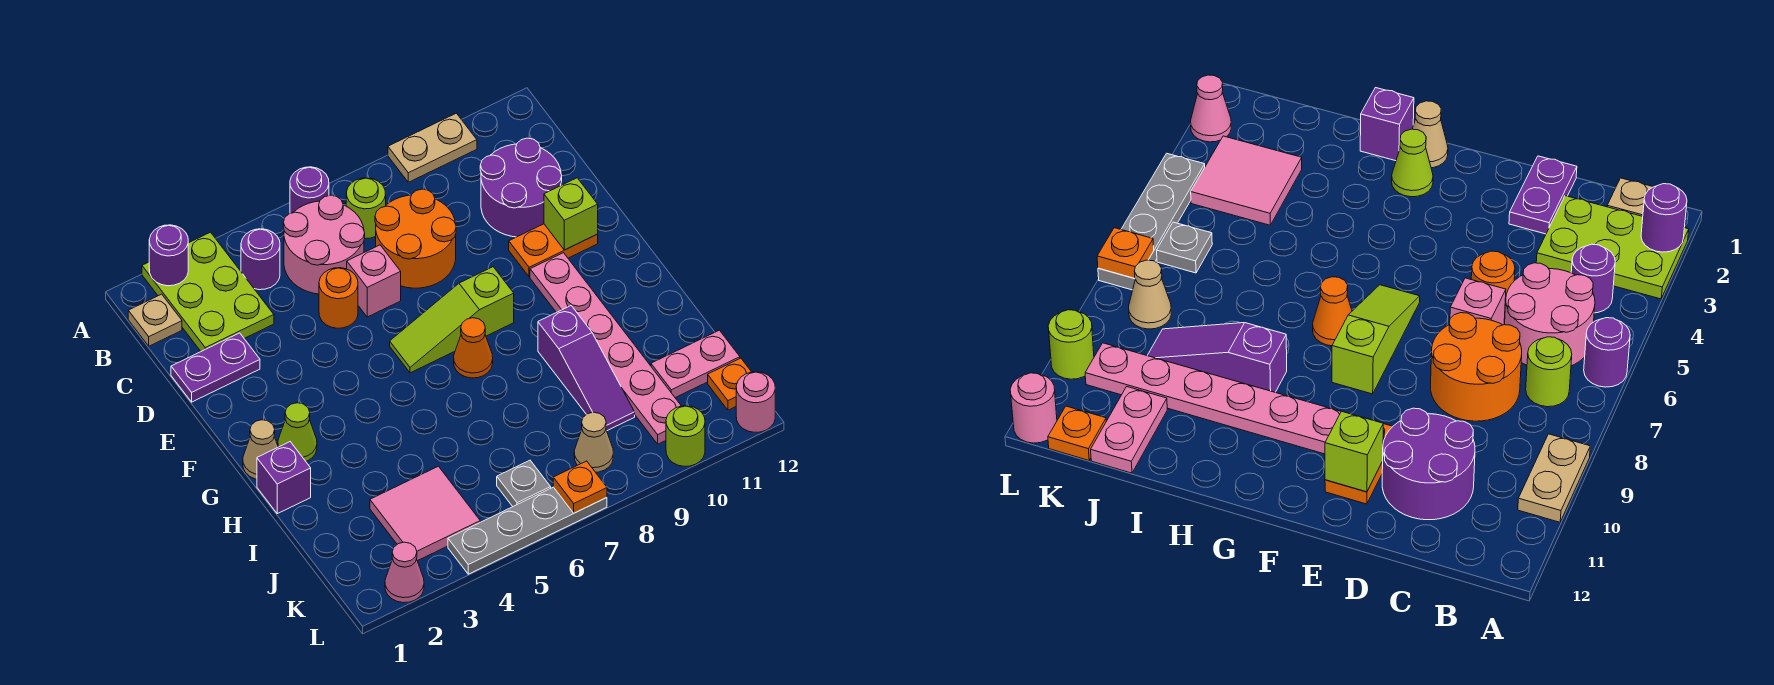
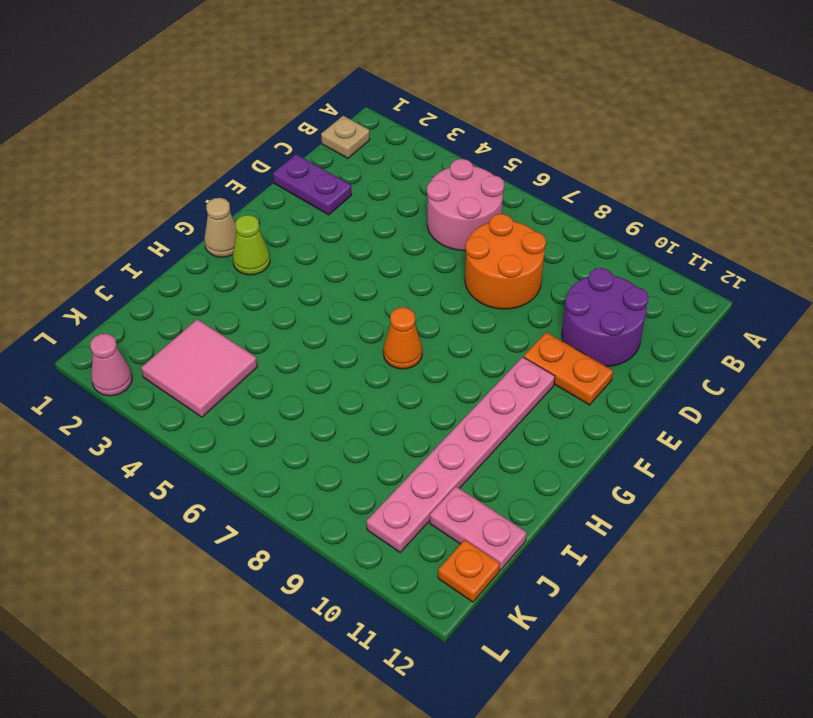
none -> lime plate A2:C3 level 1
none -> purple round brick A6 level 1
none -> tan plate A9:A10 level 1
none -> purple round brick B4 level 1

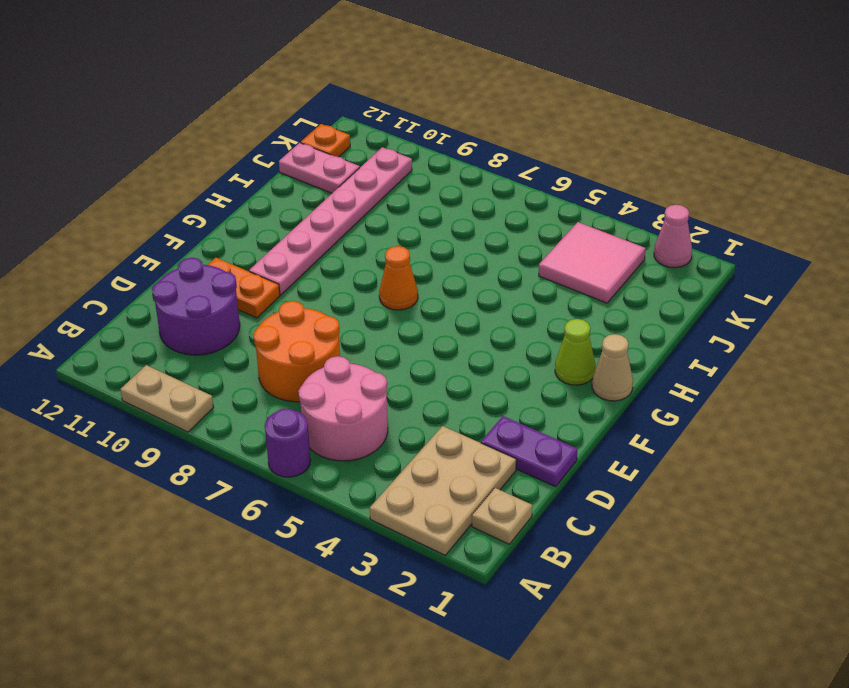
tan plate A2:C3 level 1 -> lime plate A2:C3 level 1
none -> purple round brick B4 level 1
none -> lime round brick B7 level 1
none -> orange round brick D5 level 1
none -> pink brick D6 level 1

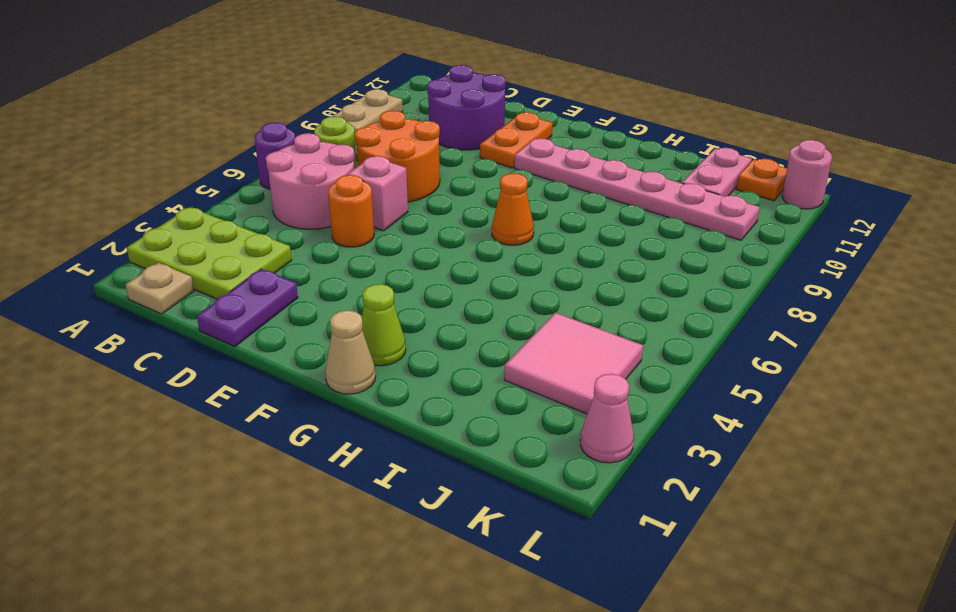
none -> purple round brick B4 level 1
none -> lime slope F6:F8 level 1 top 8
none -> purple brick H1 level 1
none -> purple slope H9:J9 level 1 top H

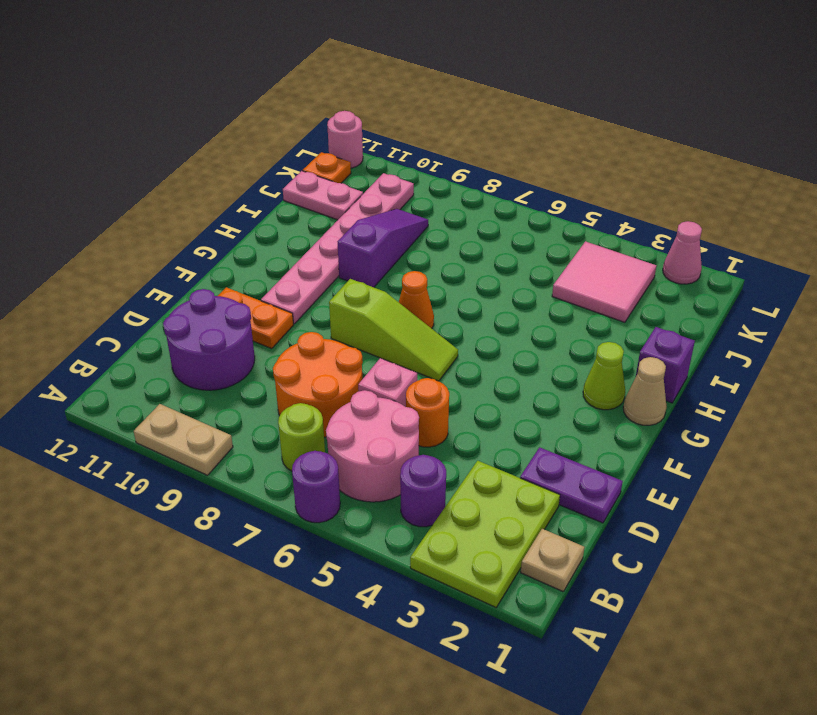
none -> grey plate K6 level 1
none -> tan cone K8 level 1
none -> grey plate L4:L7 level 1
none -> lime round brick L10 level 1

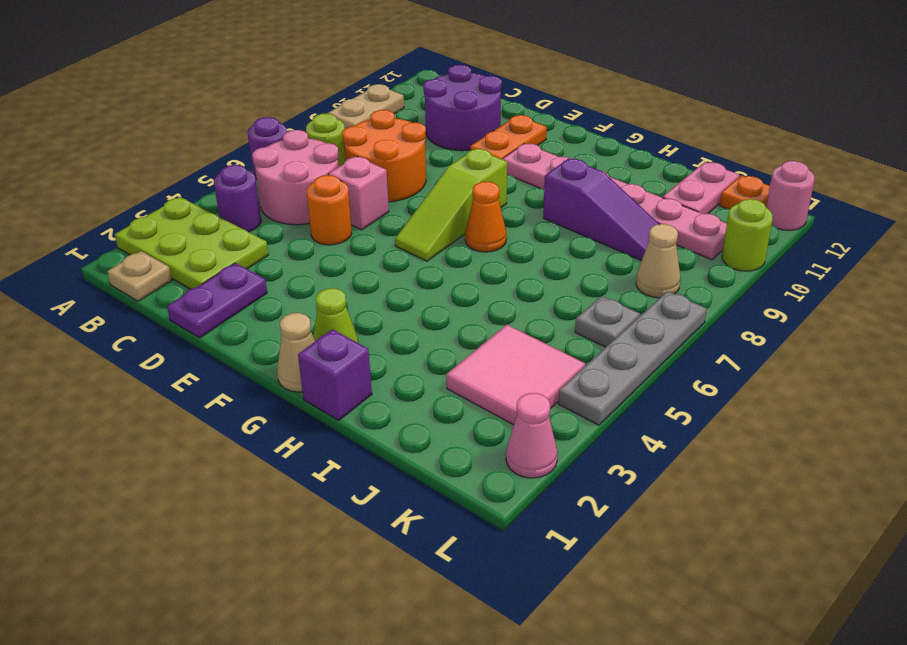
none -> purple round brick A2 level 2
none -> lime brick E11 level 2
none -> orange plate L7 level 2

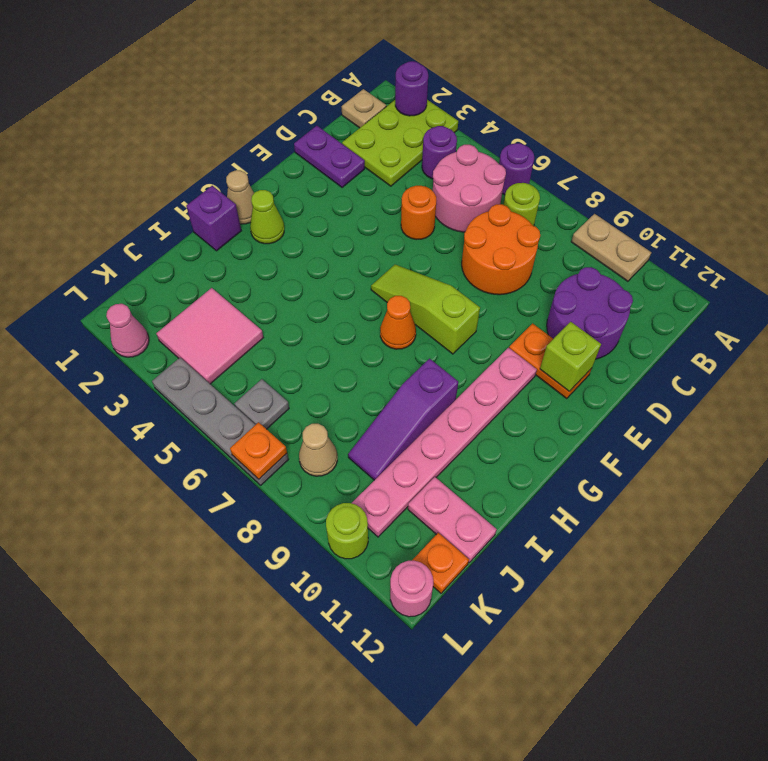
none -> pink brick D6 level 1

